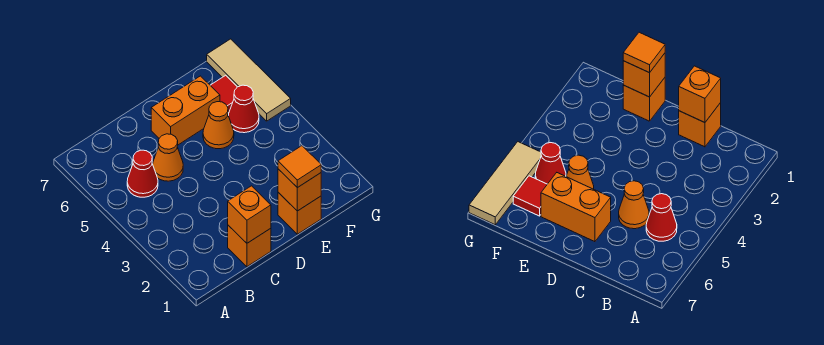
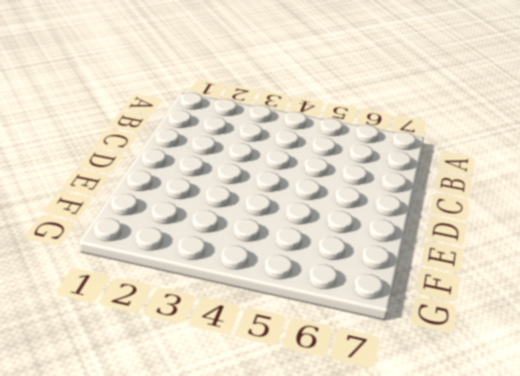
none -> red cone B5 level 1
none -> orange brick C1 level 1
none -> orange cone C5 level 1

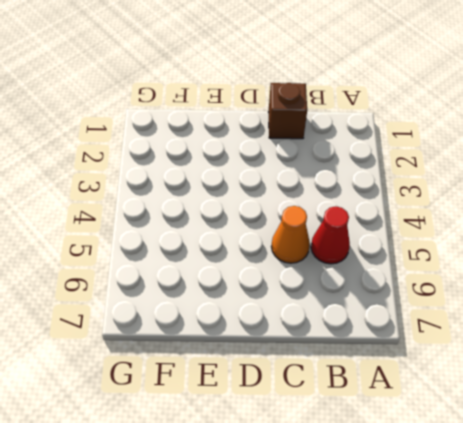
brown brick C1 level 1 -> orange brick C1 level 1
none -> orange brick D6:E6 level 1
none -> orange brick E1 level 1
none -> orange cone E5 level 1

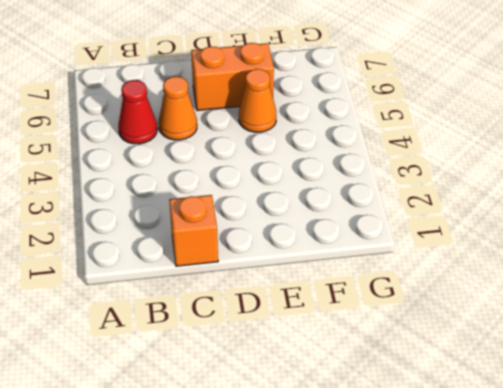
none -> orange brick E1 level 1
none -> red cone F5 level 1
none -> red tile F6 level 1

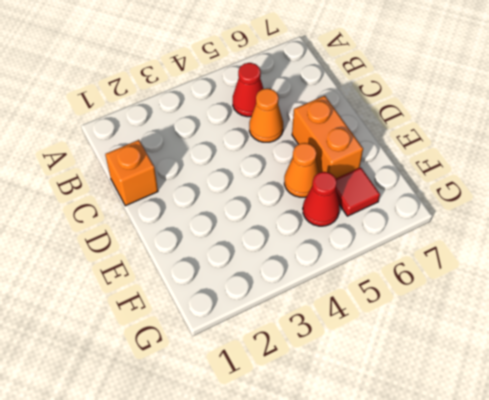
none -> orange brick E1 level 1
none -> tan tile G5:G7 level 1
none -> orange brick C1 level 2

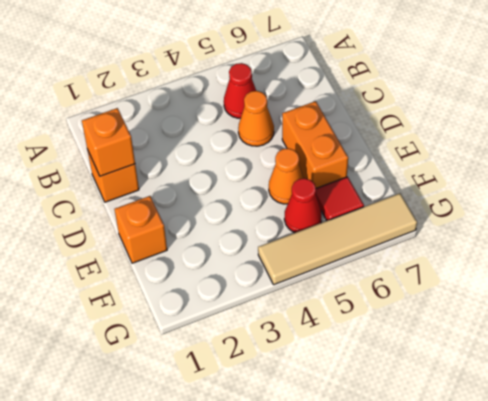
tan tile G4:G7 level 1 -> tan tile G5:G7 level 1
none -> orange brick E1 level 2
none -> orange tile E1 level 3

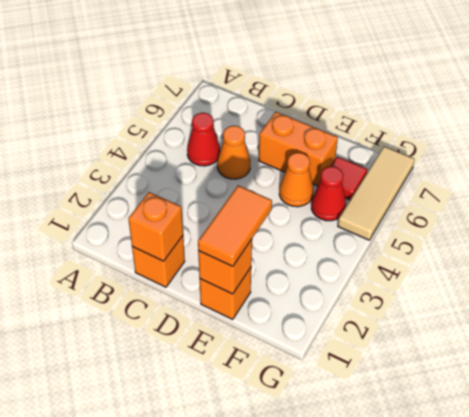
orange tile E1:E2 level 3 -> orange tile E1 level 3

